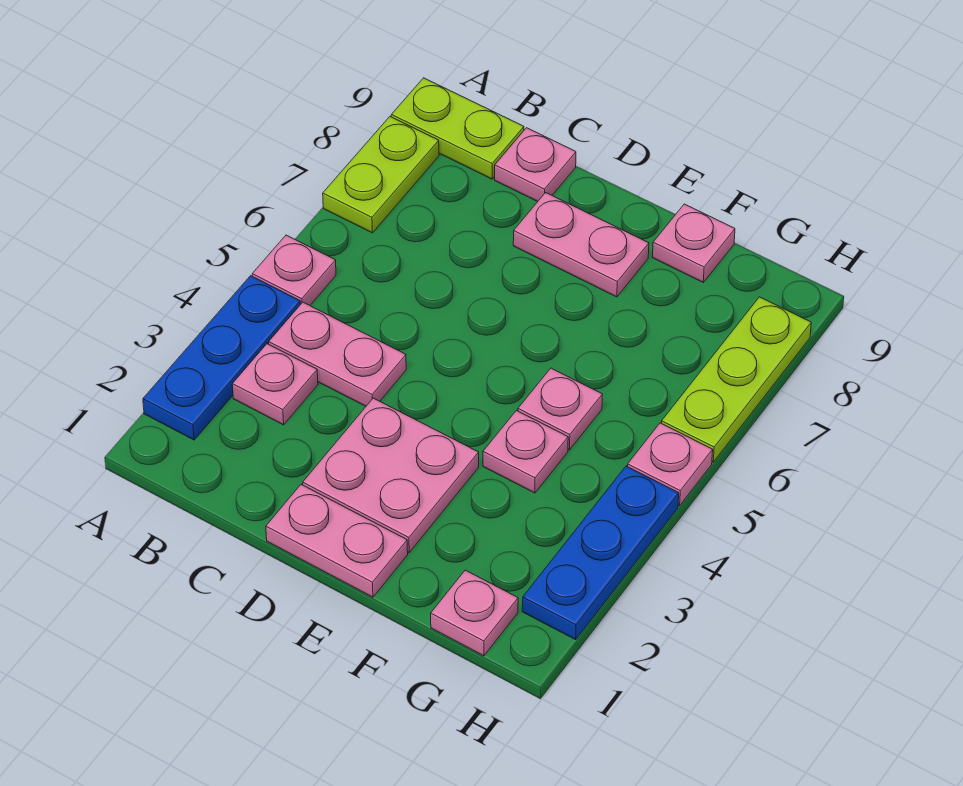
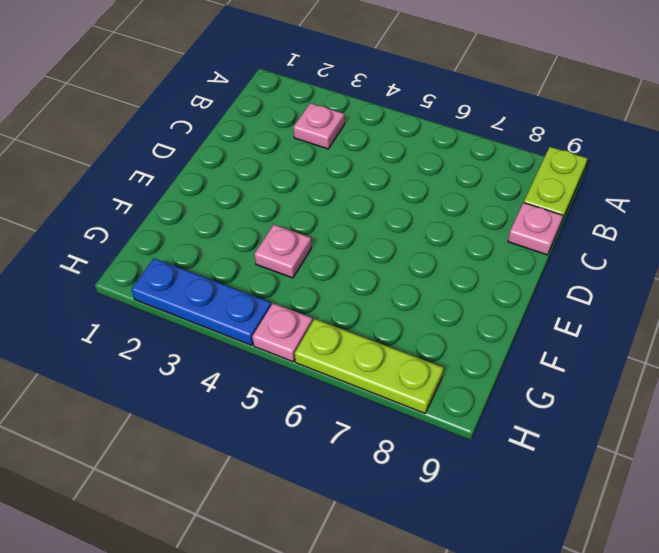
none -> blue plate A2:A4 level 1
none -> pink plate A5 level 1
none -> lime plate A7:A8 level 1

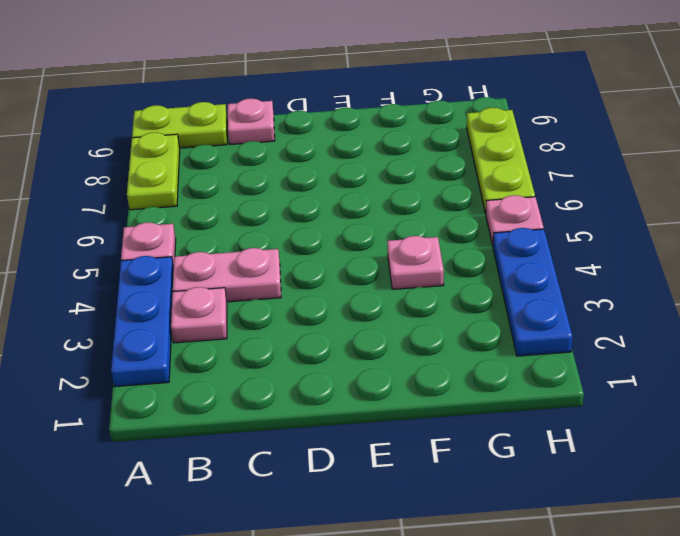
none -> pink plate D1:E1 level 1
none -> pink plate D2:E3 level 1
none -> pink plate D8:E8 level 1

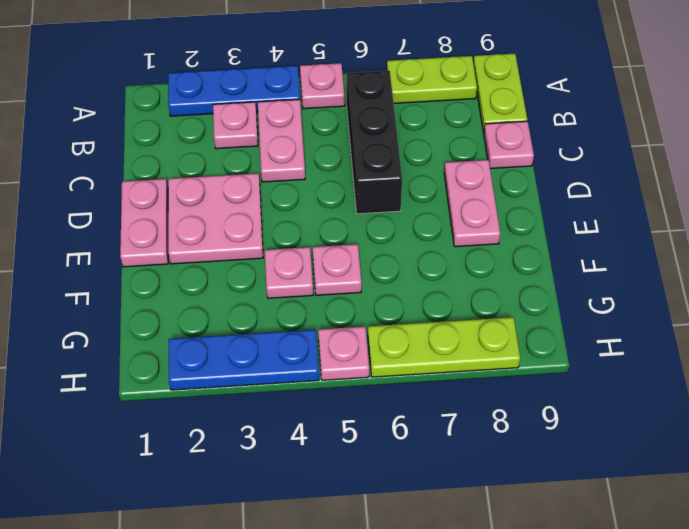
black brick B6:D6 level 1 -> none
none -> pink plate F9 level 1
none -> pink plate G1 level 1

